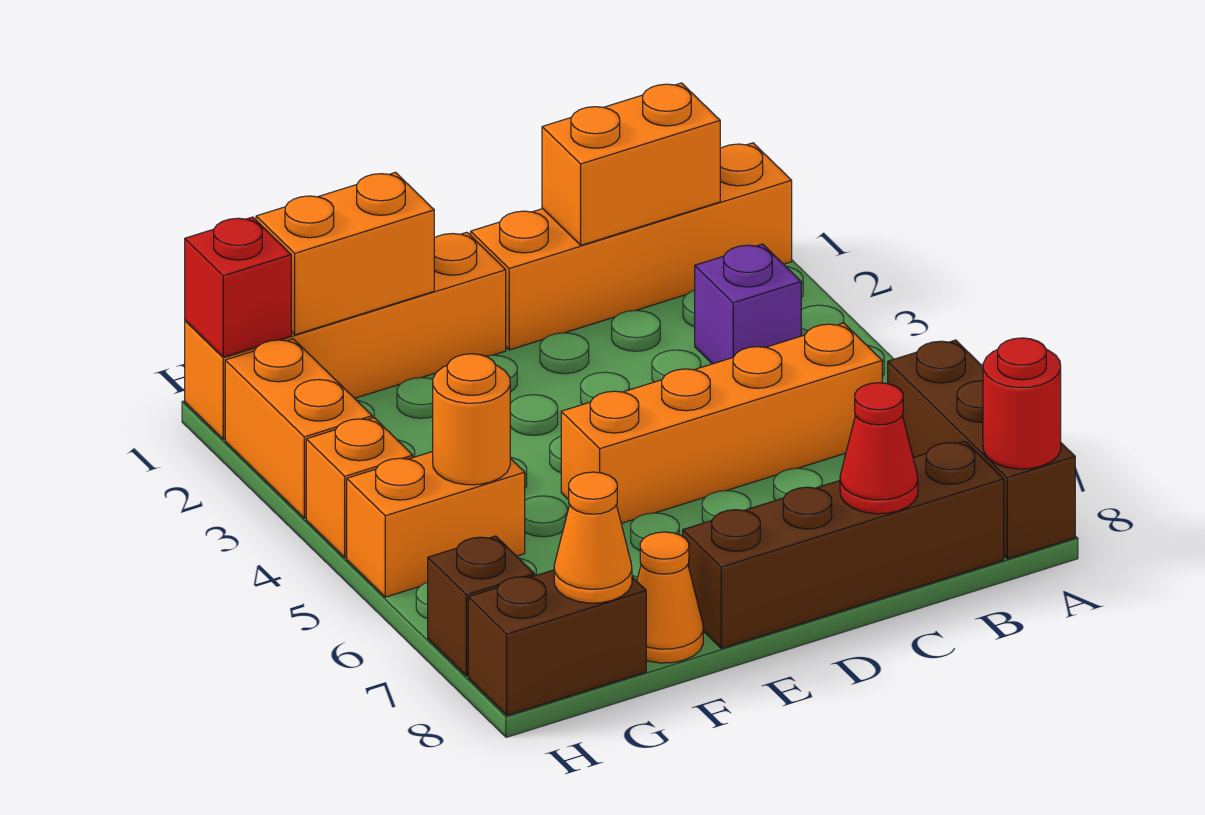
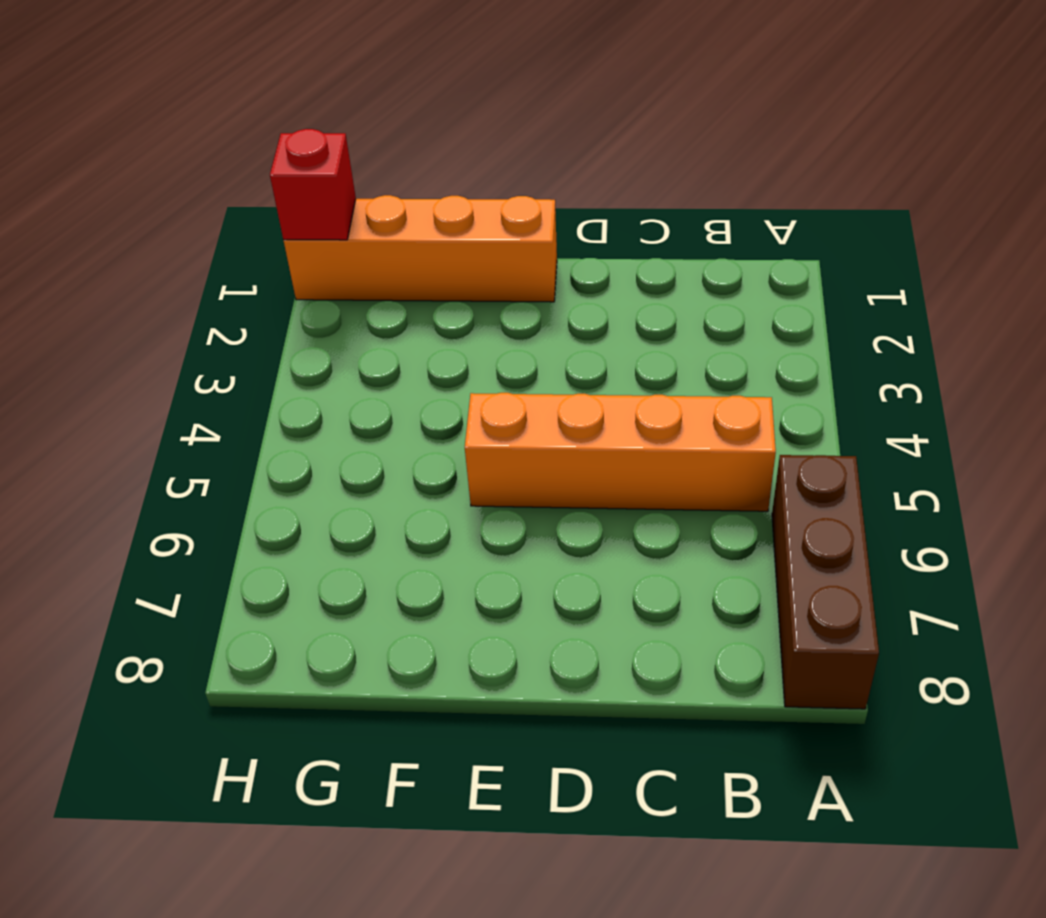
none -> orange brick A1:D1 level 1
none -> purple brick B3 level 1
none -> brown brick B8:E8 level 1

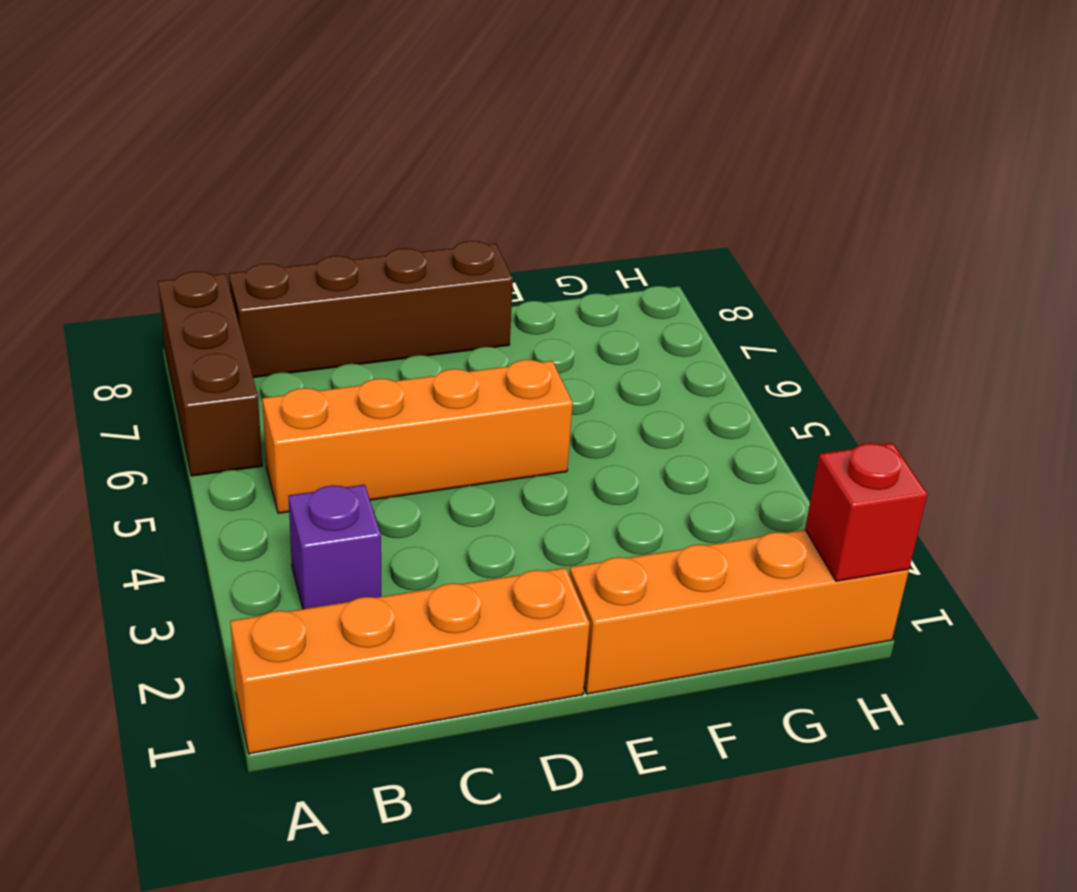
none -> orange cone F8 level 1
none -> orange brick G5:H5 level 1
none -> brown brick G8:H8 level 1

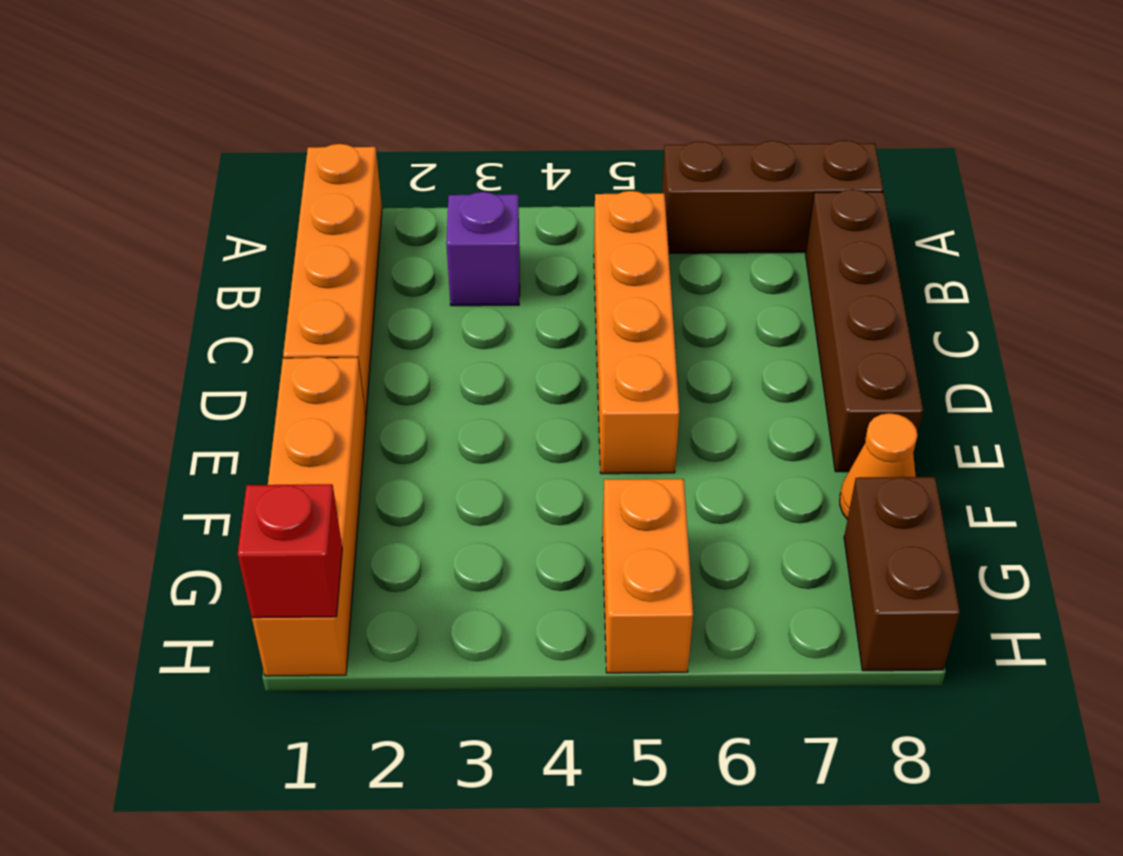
none -> orange brick H2:H3 level 1
none -> orange brick H4 level 1
none -> brown brick H7 level 1

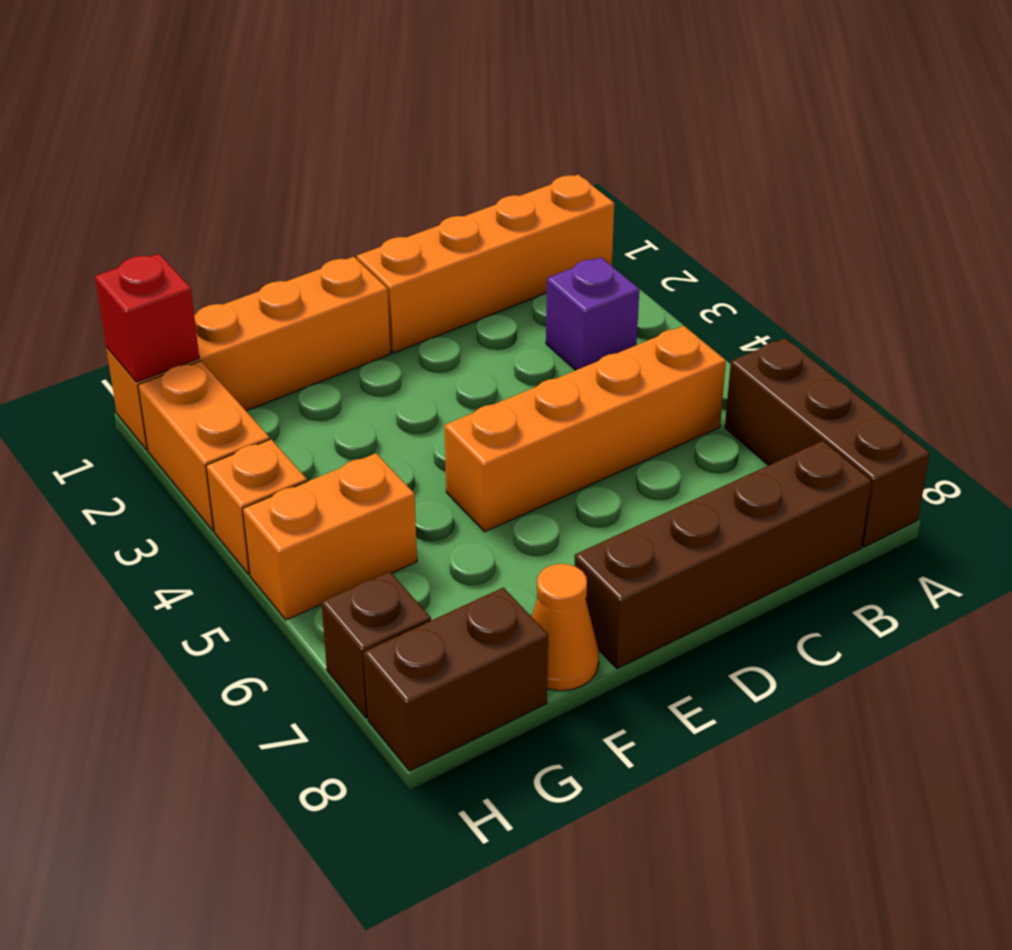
none -> red round brick A8 level 2
none -> orange brick B1:C1 level 2
none -> red cone C8 level 2

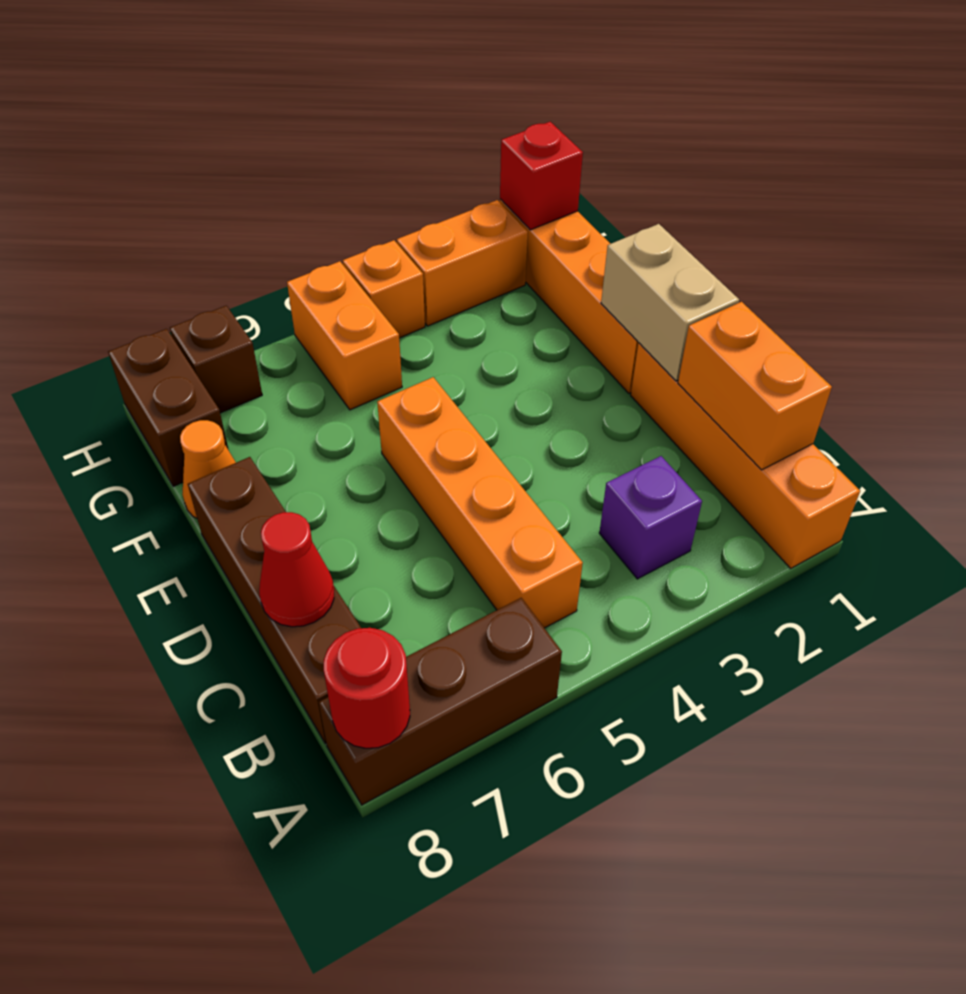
tan brick D1:E1 level 2 -> none
none -> orange brick F1:G1 level 2
none -> orange round brick G5 level 2
none -> orange cone G8 level 2

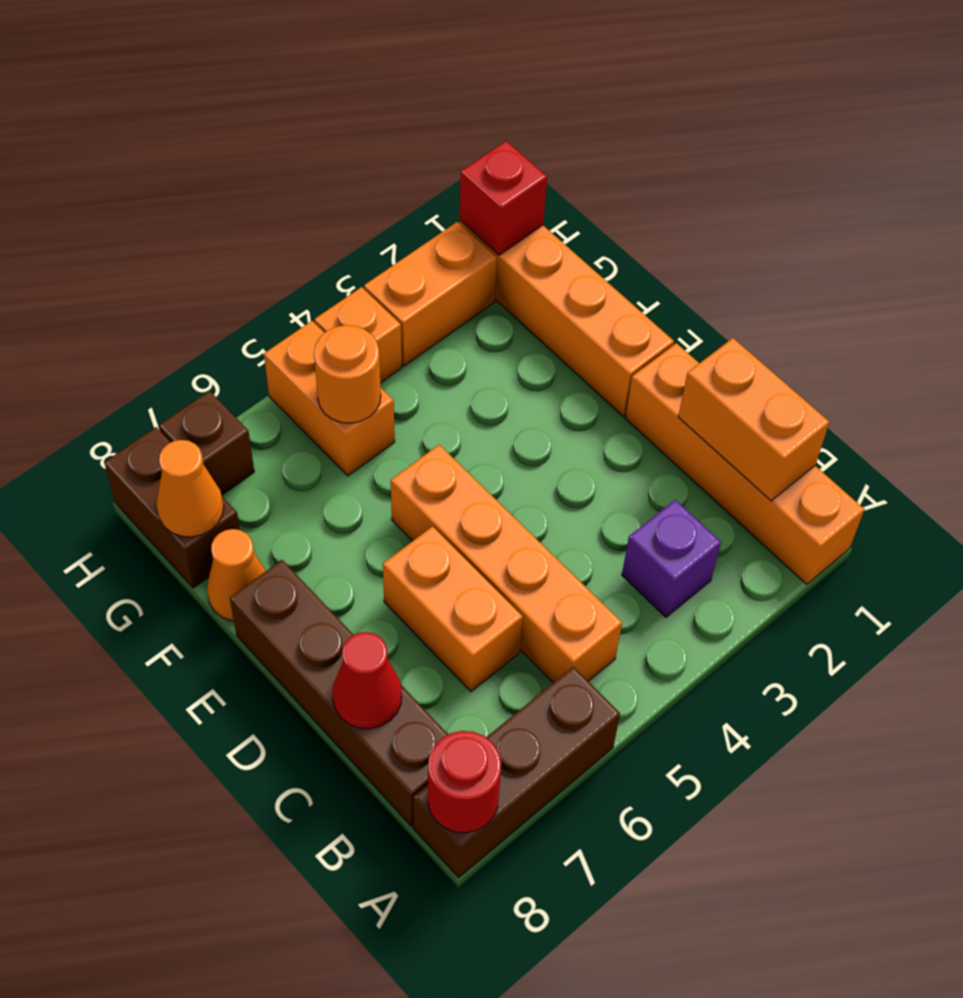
orange brick C6:D6 level 1 -> orange brick F1:G1 level 2

